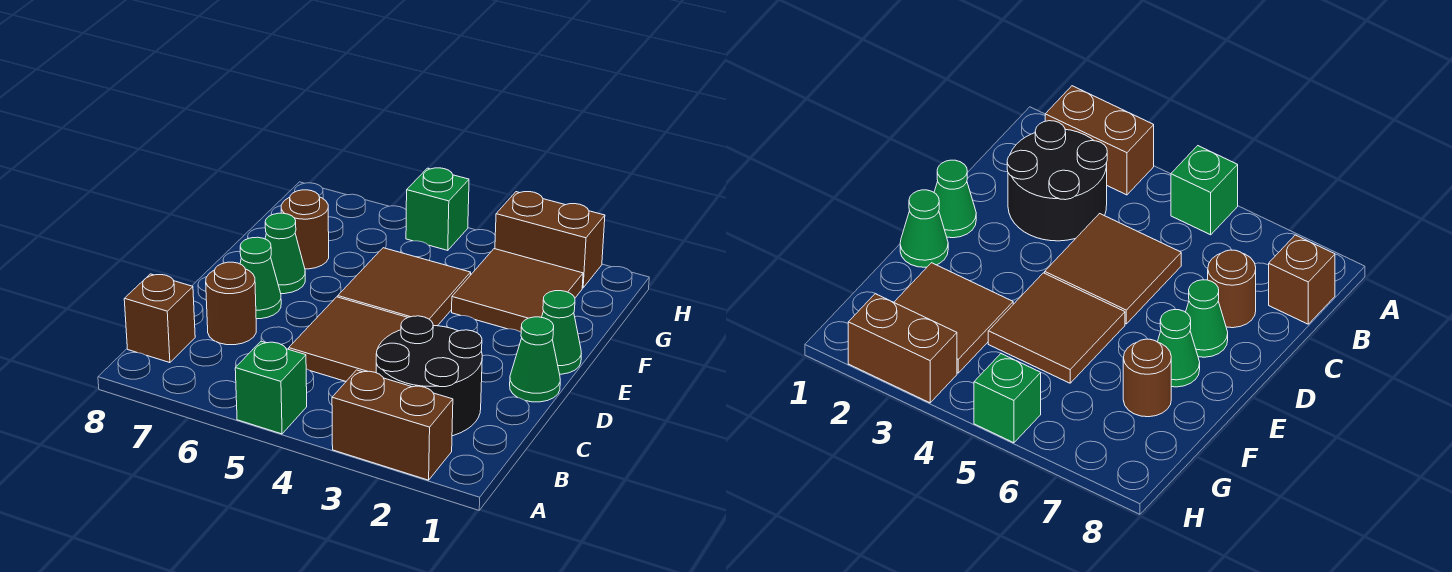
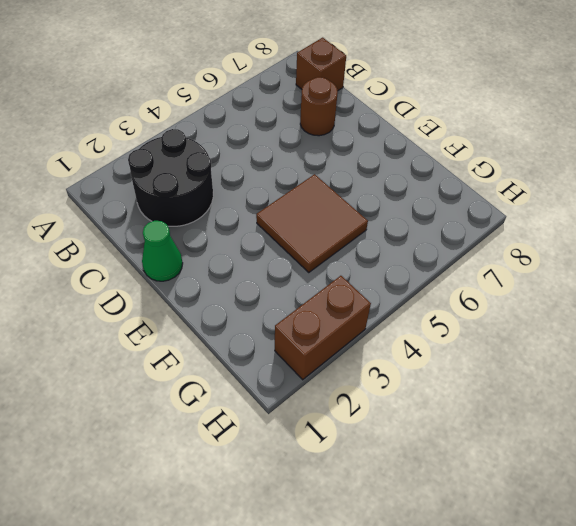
none -> brown brick A2:A3 level 1
none -> green brick A5 level 1
none -> brown tile C4:D5 level 1

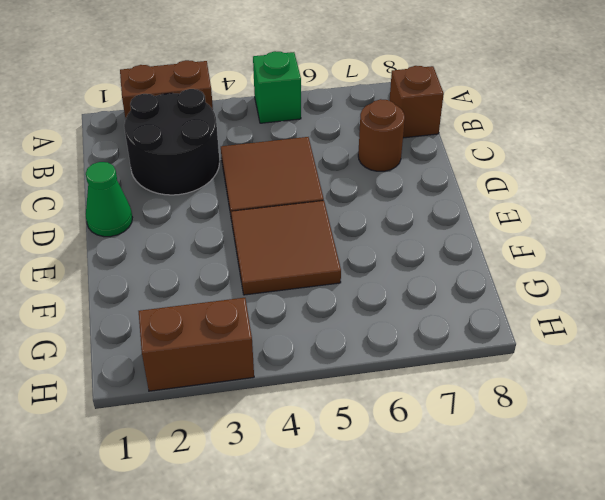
none -> green cone D7 level 1
none -> green cone E1 level 1
none -> green cone E7 level 1

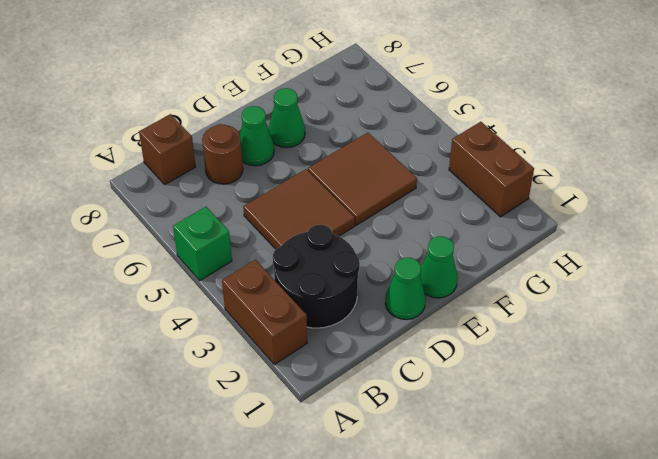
none -> brown tile F2:G3 level 1
none -> brown round brick F7 level 1
none -> green brick H5 level 1

